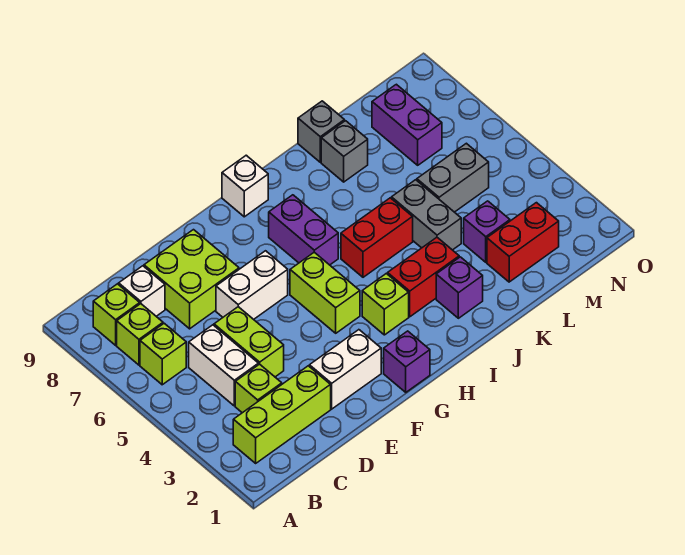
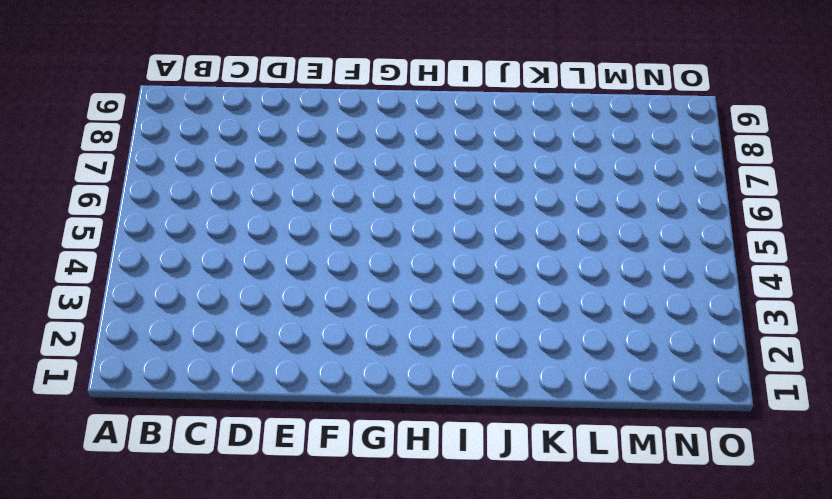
none -> lime brick B2:D2 level 1
none -> lime brick B6 level 1
none -> lime brick B7 level 1

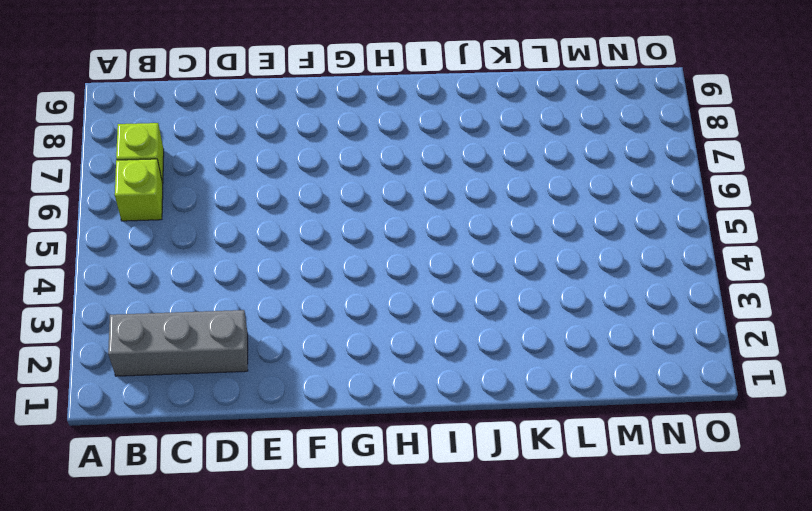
grey brick B2:D2 level 1 -> lime brick B2:D2 level 1
none -> lime brick B8 level 1
none -> lime brick C3 level 1
none -> white brick C4:C5 level 1

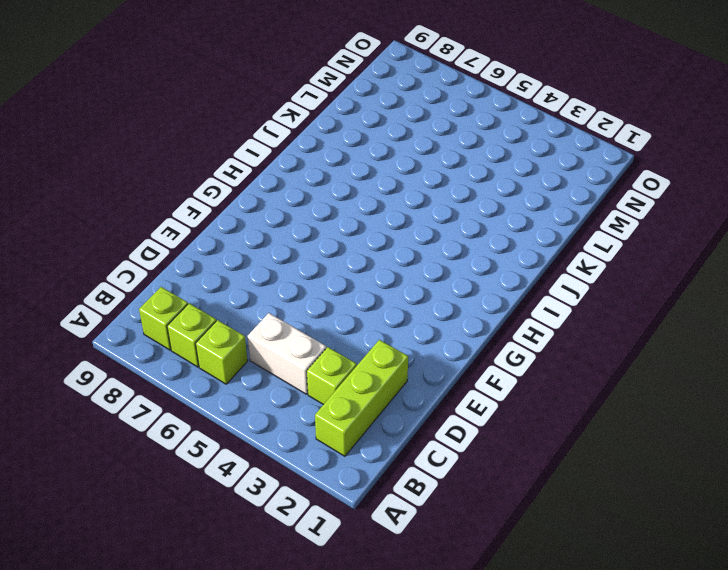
none -> white brick C8 level 1
none -> lime brick D4:D5 level 1
none -> lime brick D7:E8 level 1

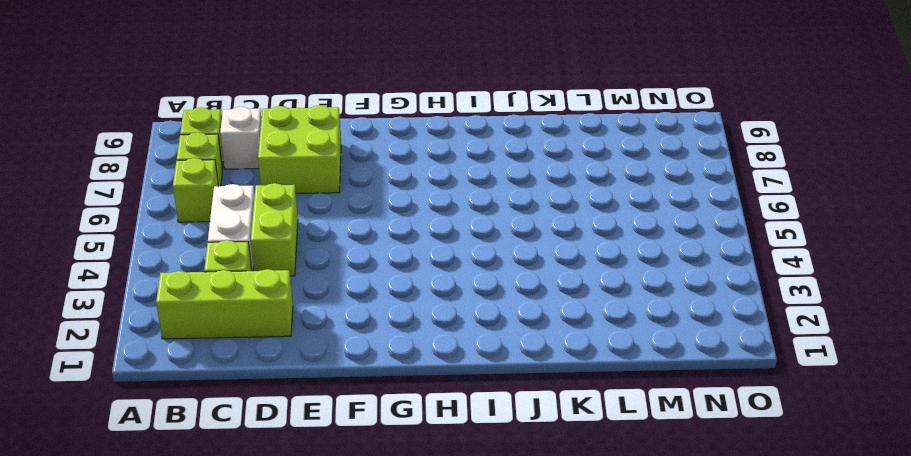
none -> white brick E2:F2 level 1
none -> white brick E6:F6 level 1
none -> purple brick G1 level 1

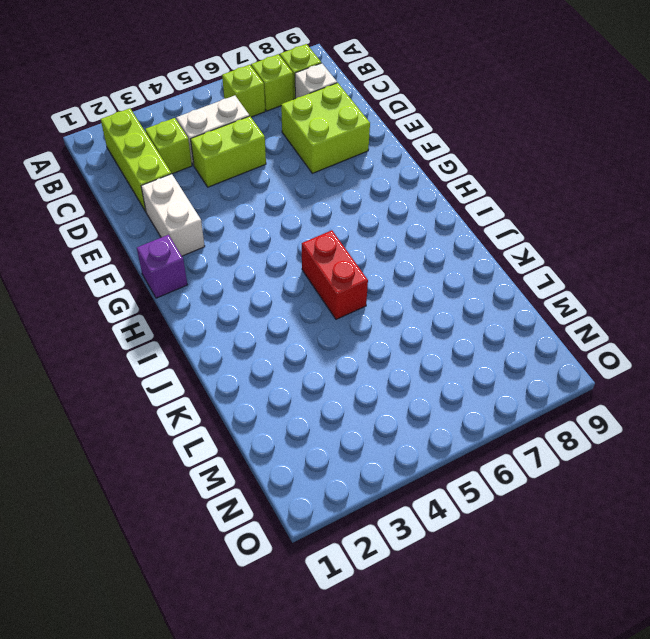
none -> white brick E6:F6 level 1
none -> lime brick G4:G5 level 1
none -> lime brick H3 level 1

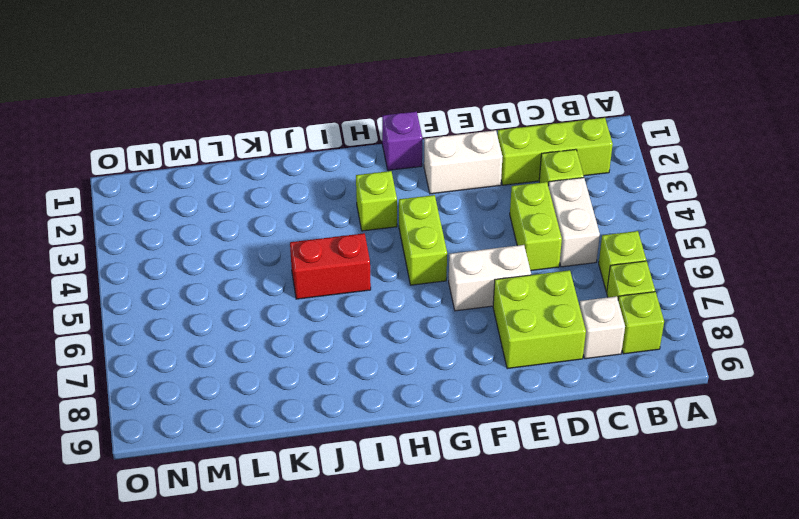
none -> purple brick H6:H7 level 1
none -> white brick H9 level 1
none -> red brick I3:J3 level 1

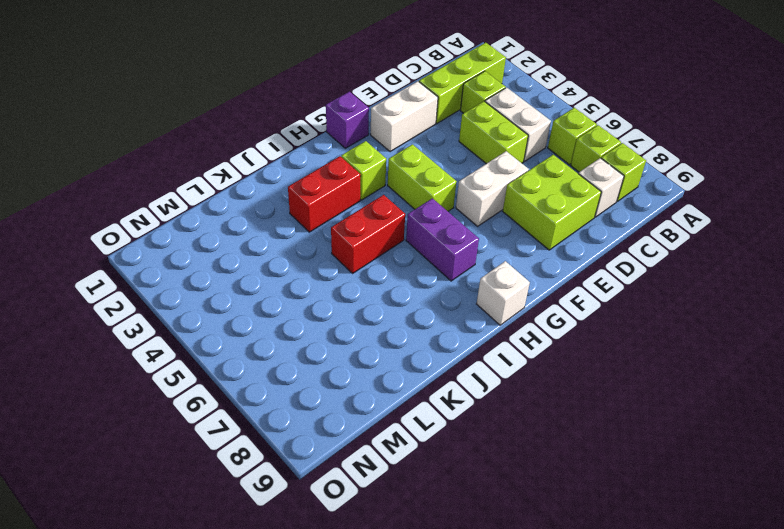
none -> purple brick J2 level 1
none -> grey brick K4:K5 level 1
none -> grey brick K8 level 1

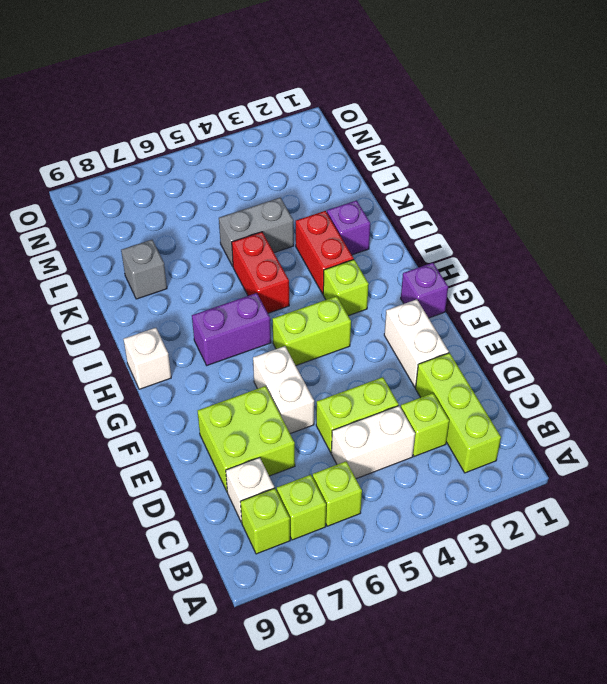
none -> grey brick K9 level 1
none -> red brick L2:M2 level 1
none -> purple brick L3 level 1

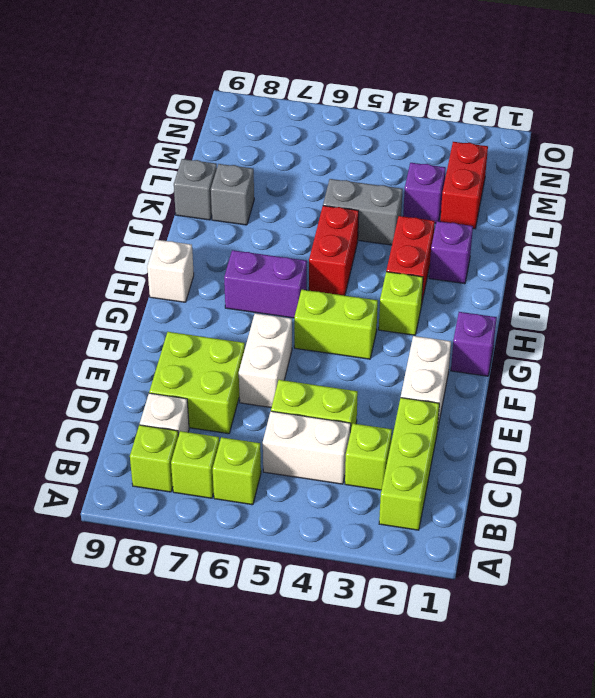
none -> grey brick L5:M5 level 1
none -> purple brick M7:M8 level 1

